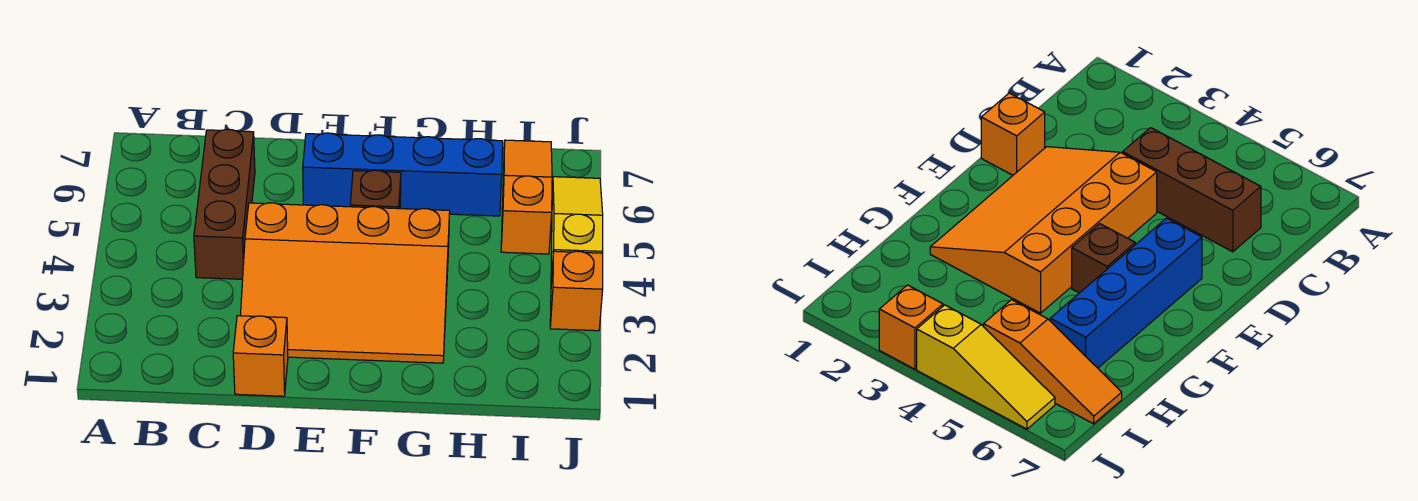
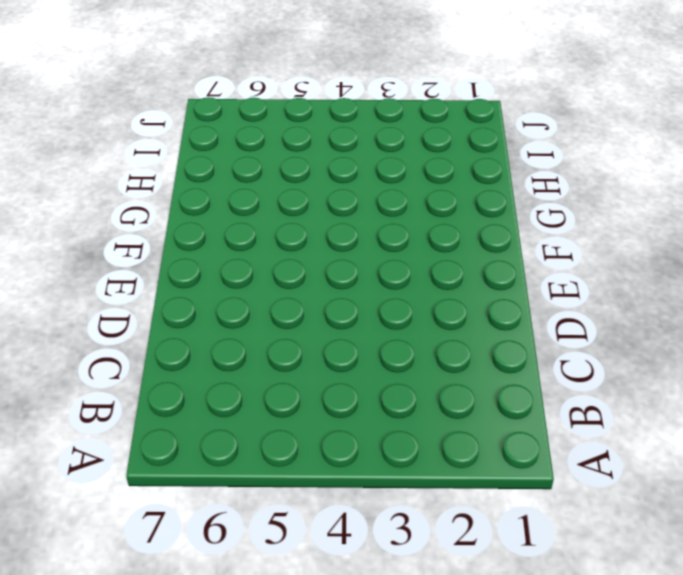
none -> brown brick C4:C6 level 1
none -> orange brick D1 level 1

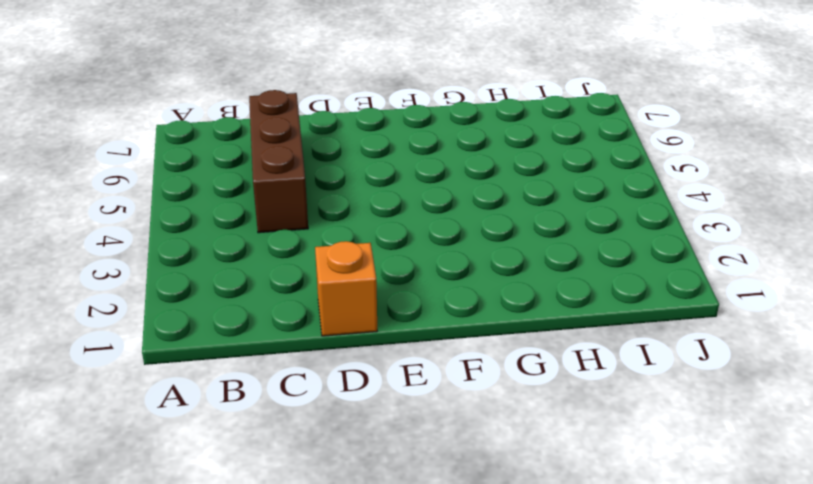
none -> orange slope D2:G4 level 1 top 4
none -> blue brick E6:H6 level 1

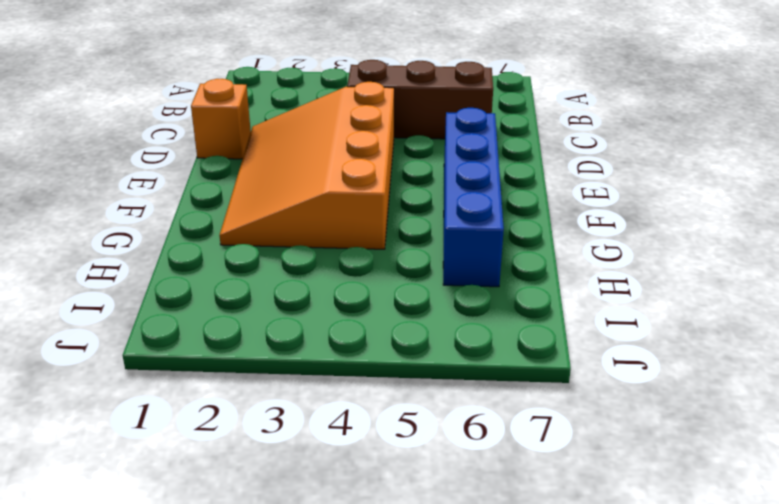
none -> brown brick F5 level 1
none -> orange slope I5:I7 level 1 top 5

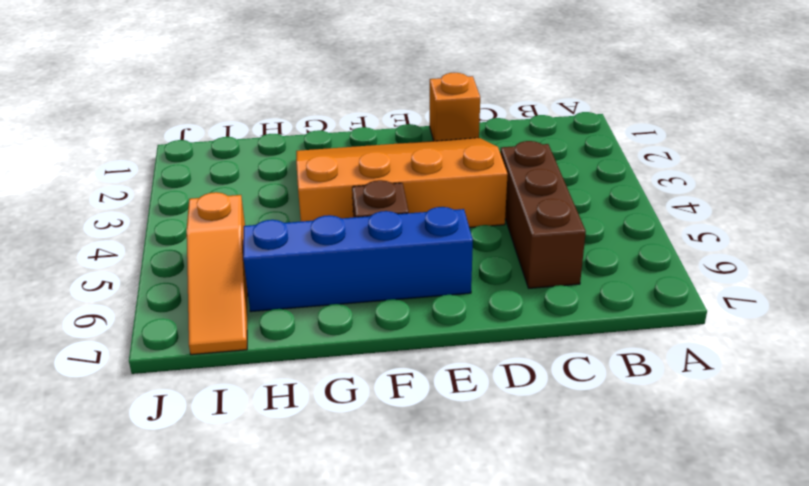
none -> orange brick J3 level 1
none -> yellow slope J4:J6 level 1 top 4

